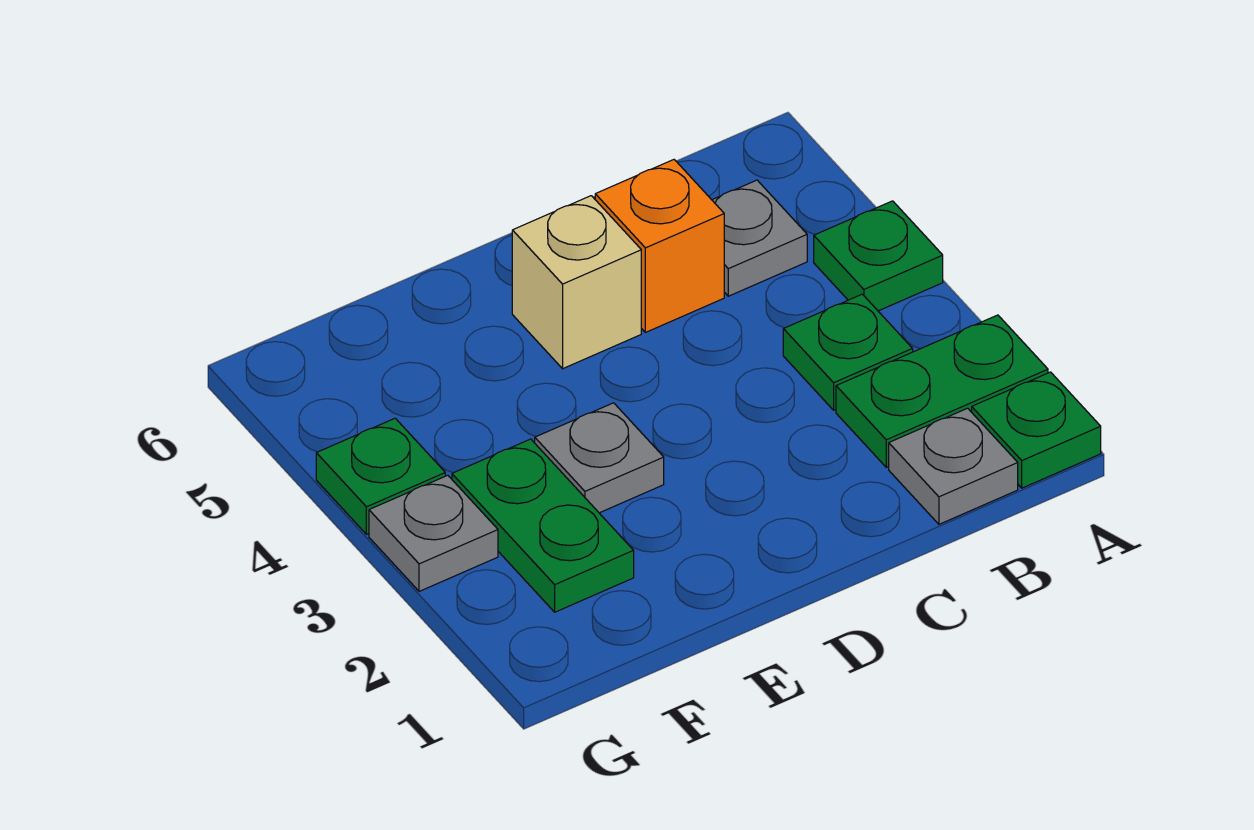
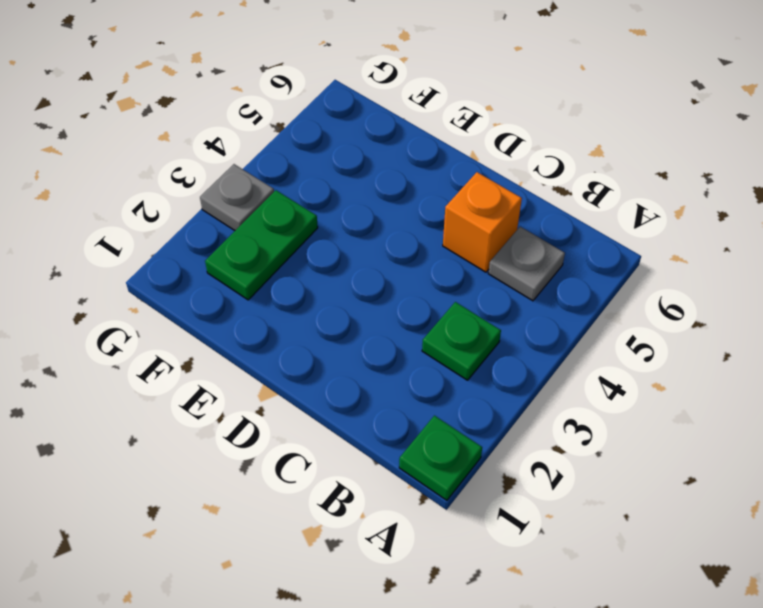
none -> green plate A2:B2 level 1
none -> green plate A4 level 1
none -> grey plate B1 level 1

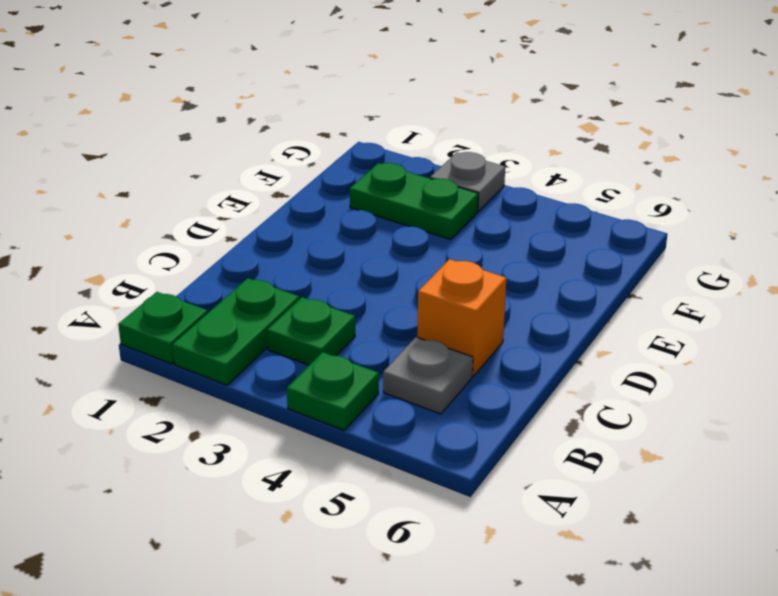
none -> grey plate B1 level 1
none -> tan brick D5 level 1
none -> grey plate E3 level 1

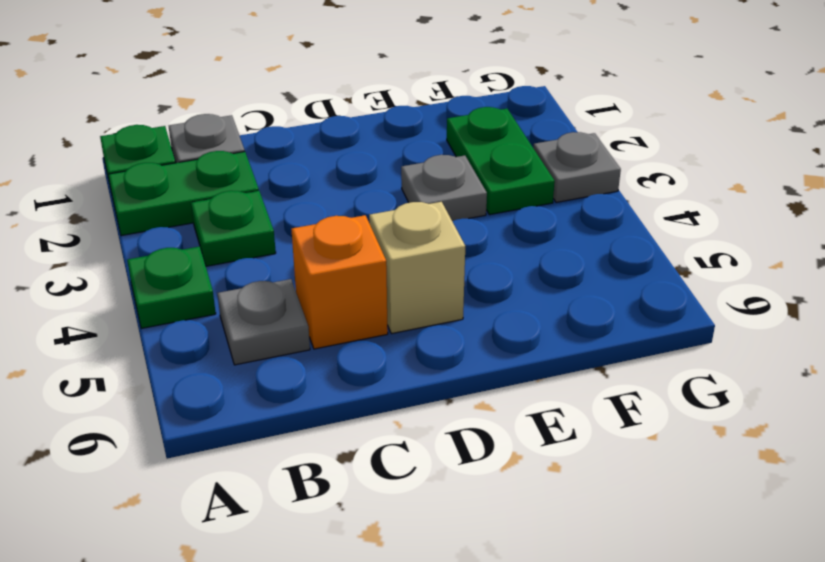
none -> green plate G4 level 1

